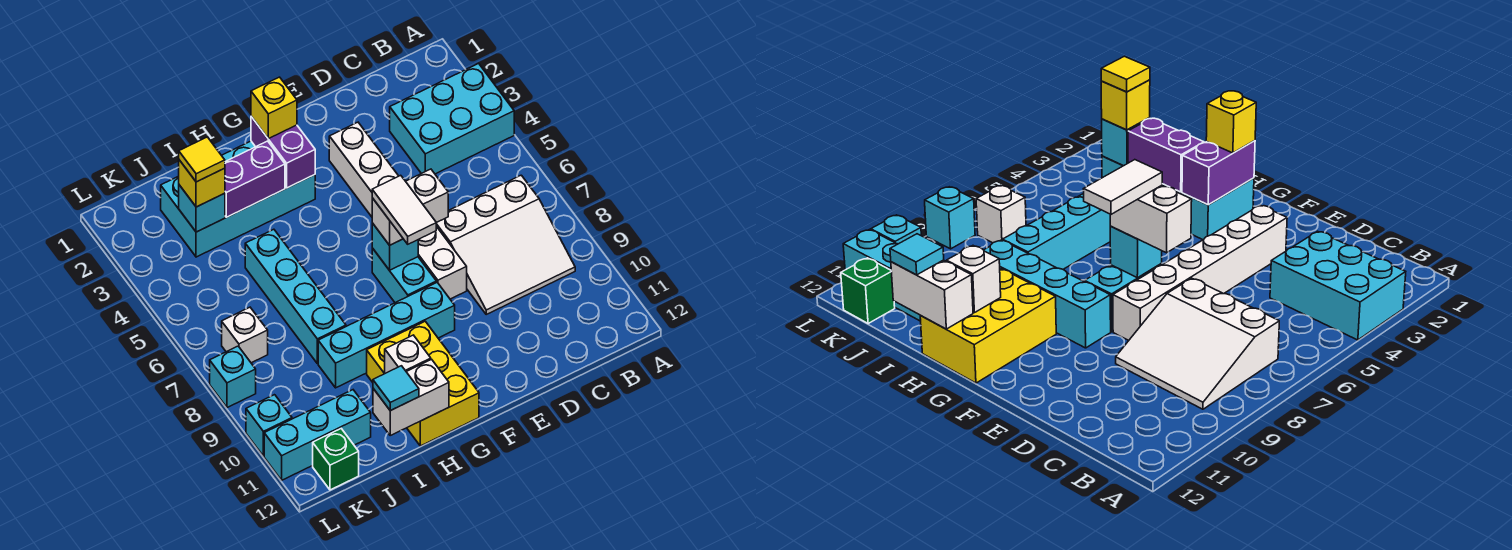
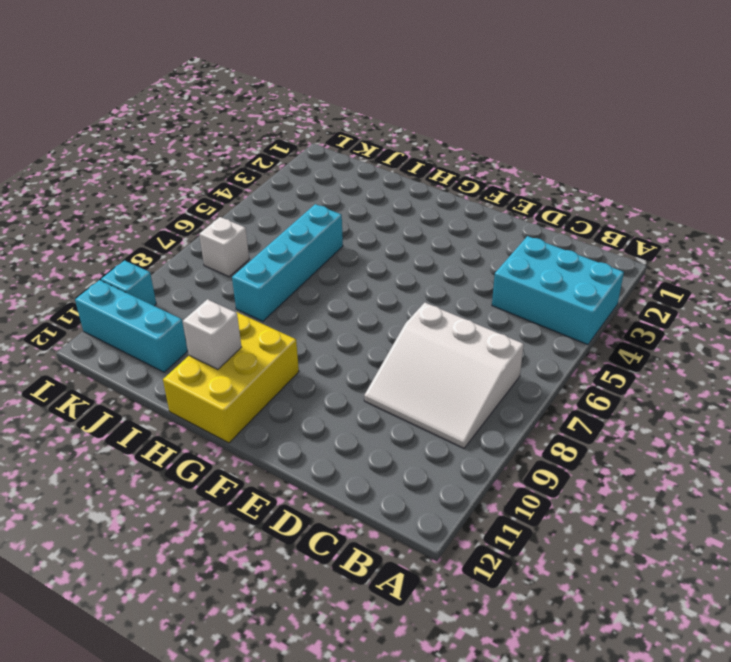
none -> white brick E3:E8 level 1
none -> cyan brick F7:F8 level 1
none -> cyan brick F9:I9 level 1

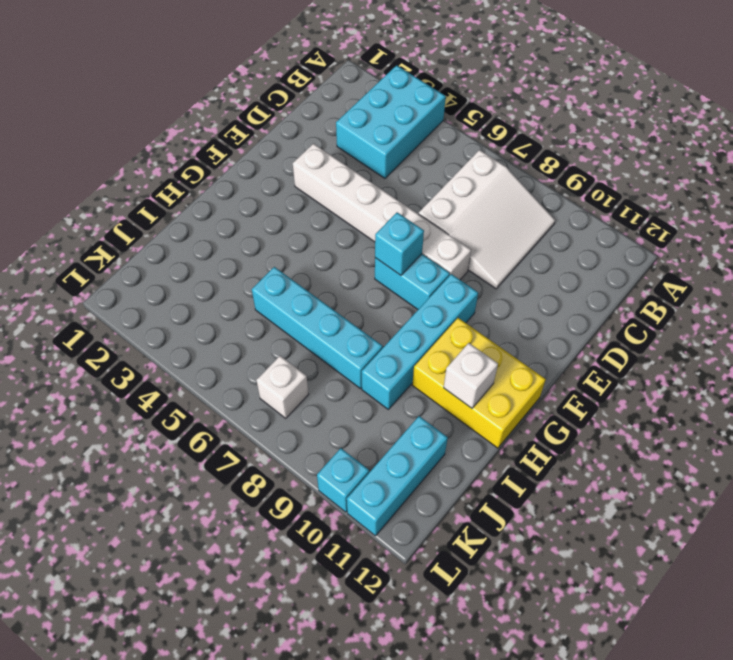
none -> cyan brick G2:J3 level 1
none -> green brick K12 level 1
none -> cyan brick L8 level 1

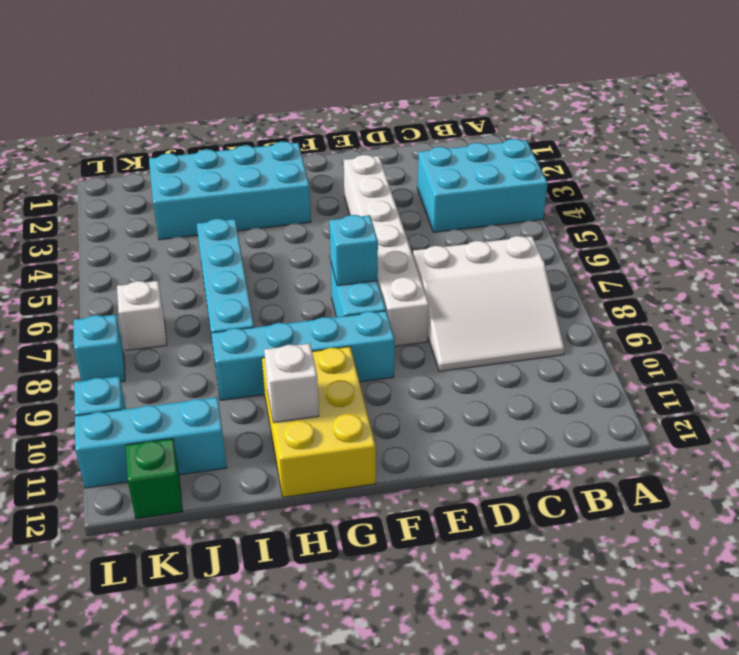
none -> purple brick G2:G3 level 2
none -> purple brick H3:I3 level 2
none -> white brick H12:I12 level 2

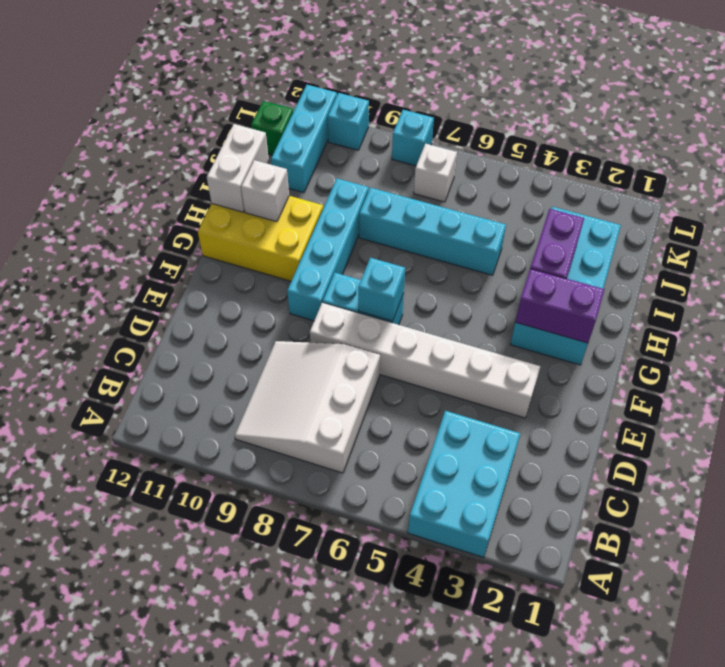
none -> cyan brick J3 level 2
none -> white brick E7:F7 level 3
none -> yellow brick G2 level 3

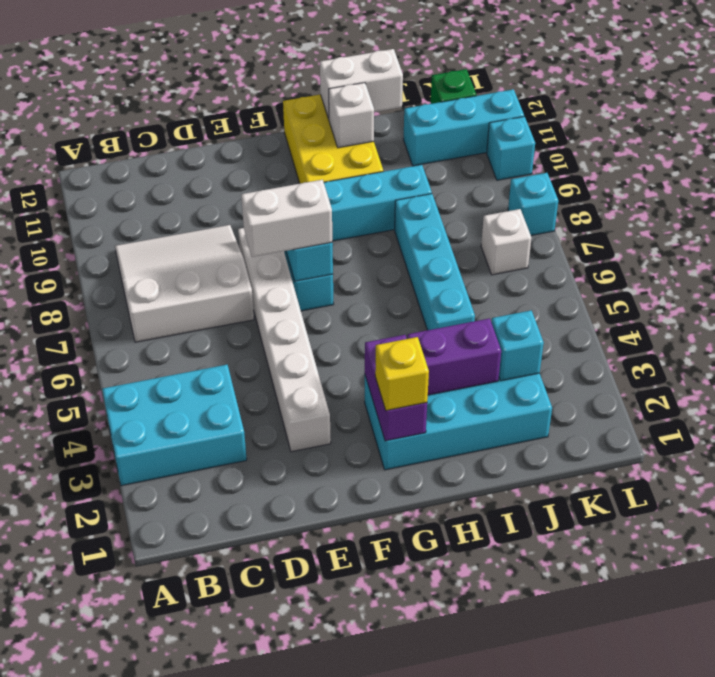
none -> cyan tile I12 level 3
none -> yellow brick J3 level 3
none -> white tile F7:F8 level 4

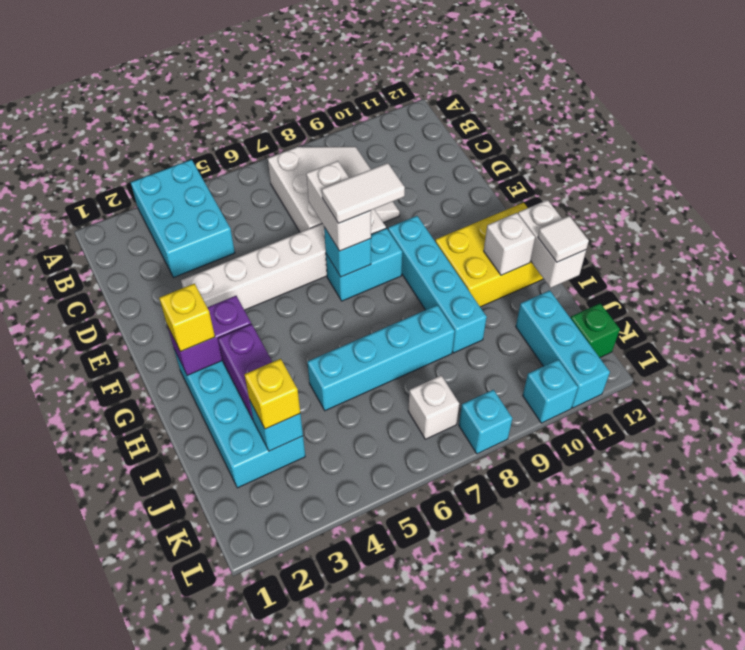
white tile I12 level 3 -> cyan tile I12 level 3
none -> yellow tile J3 level 4

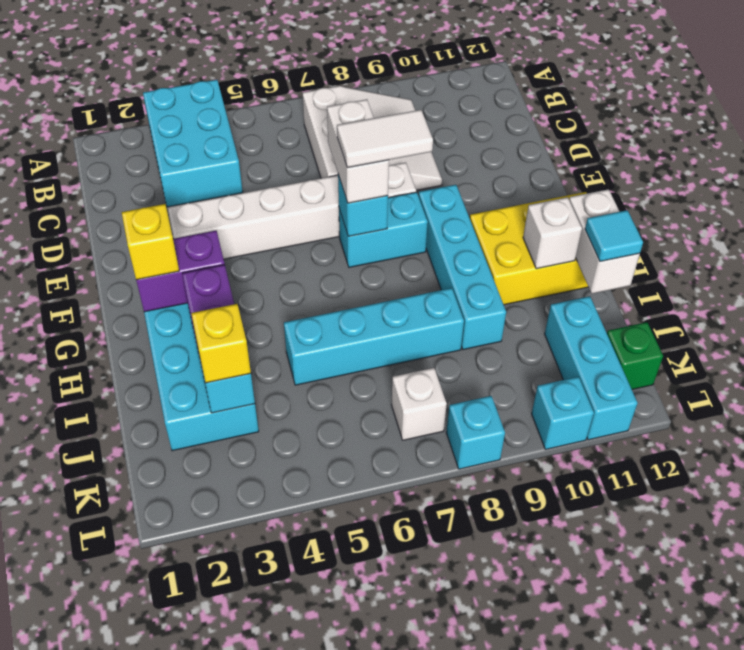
none -> yellow tile J3 level 4

